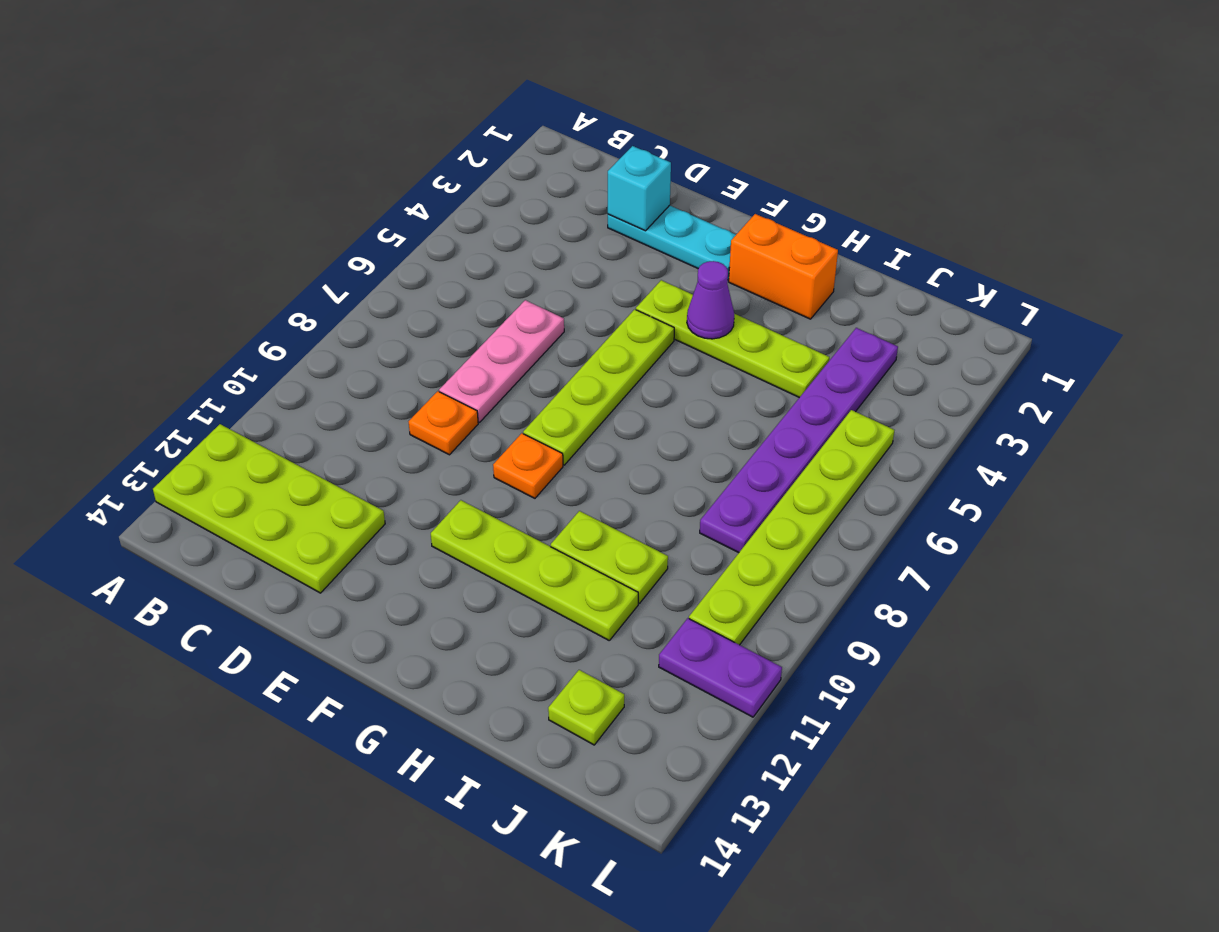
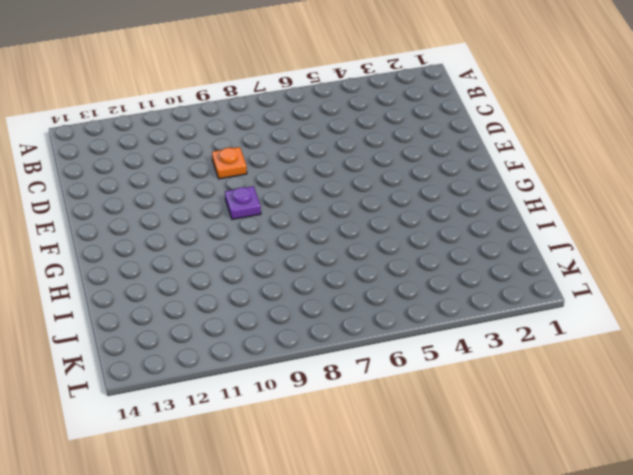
purple plate F9 level 1 -> orange plate F9 level 1
none -> lime plate A12:D13 level 1
none -> cyan plate D2:F2 level 1
none -> pink plate D6:D8 level 1

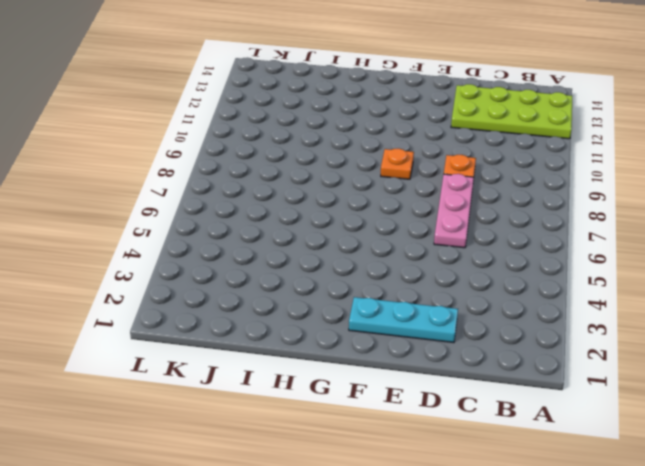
none -> lime plate F4:I4 level 1
none -> lime plate F5:F8 level 1
none -> lime plate F11:I11 level 1

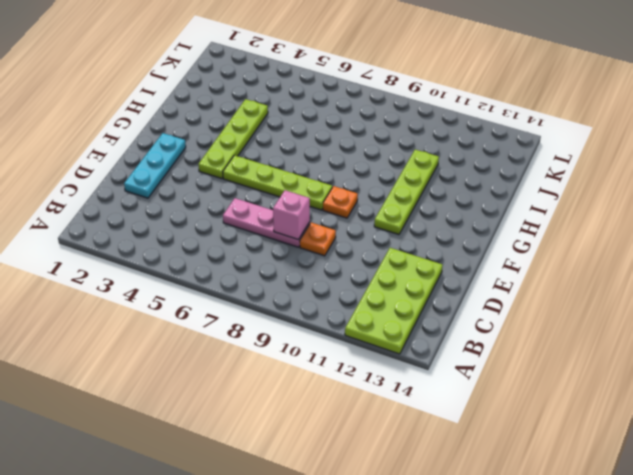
pink brick D8 level 2 -> none
none -> orange brick G2:H2 level 1
none -> lime plate H10:I10 level 1
none -> purple plate J3:J8 level 1

